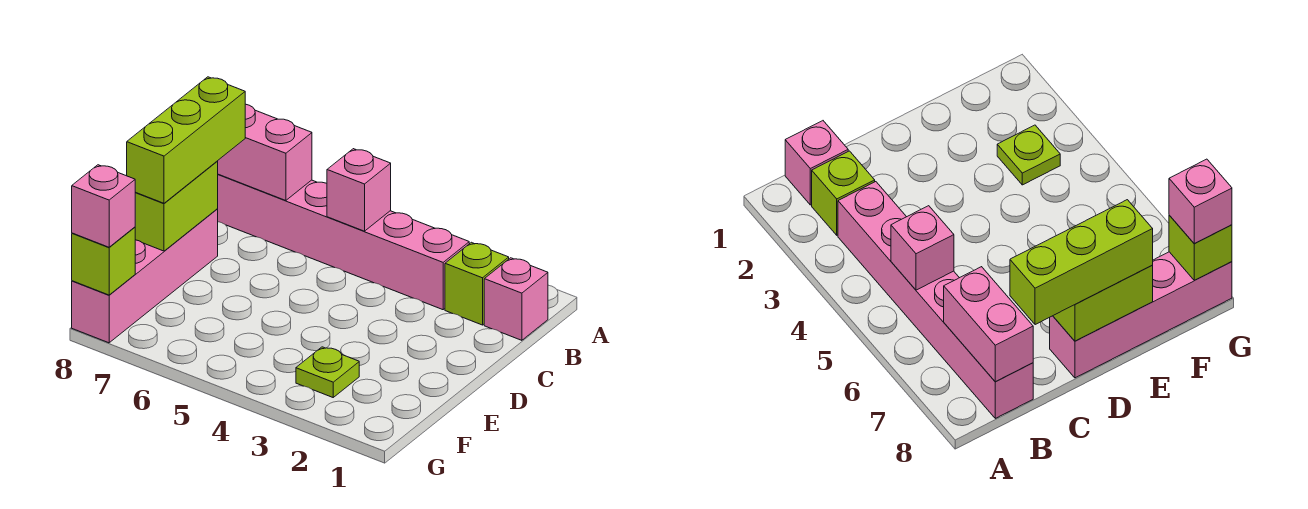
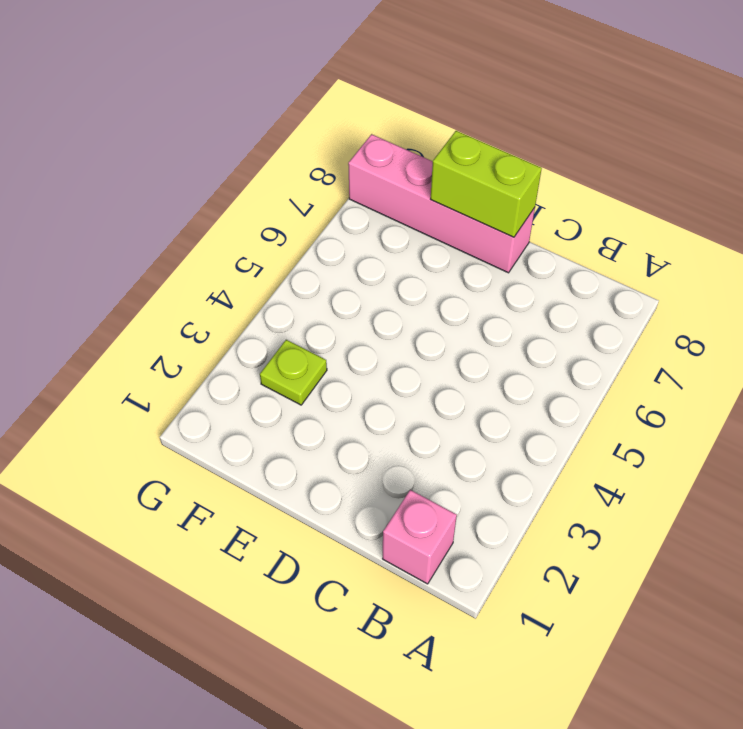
none -> lime brick B2 level 1
none -> pink brick B3:B8 level 1

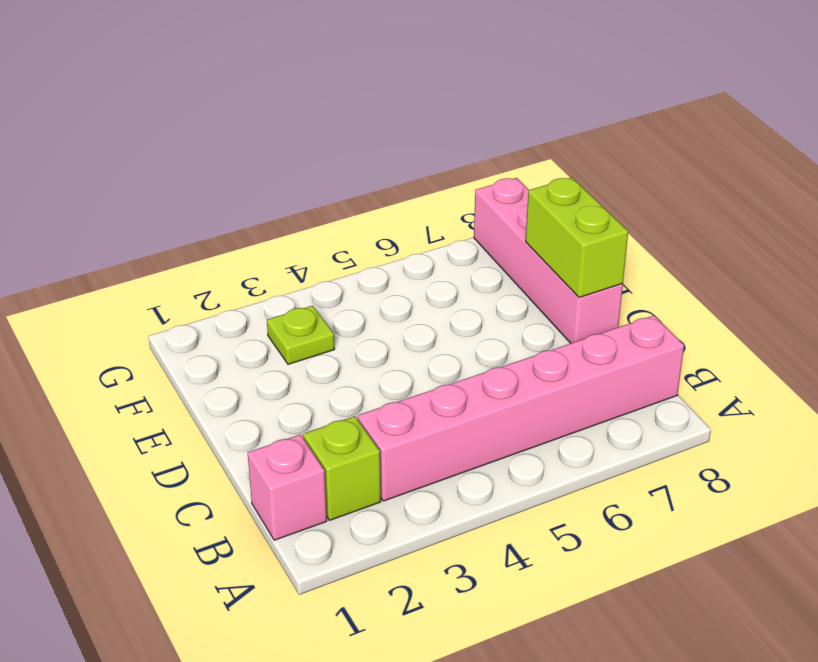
none -> pink brick B5 level 2
none -> pink brick B7:B8 level 2

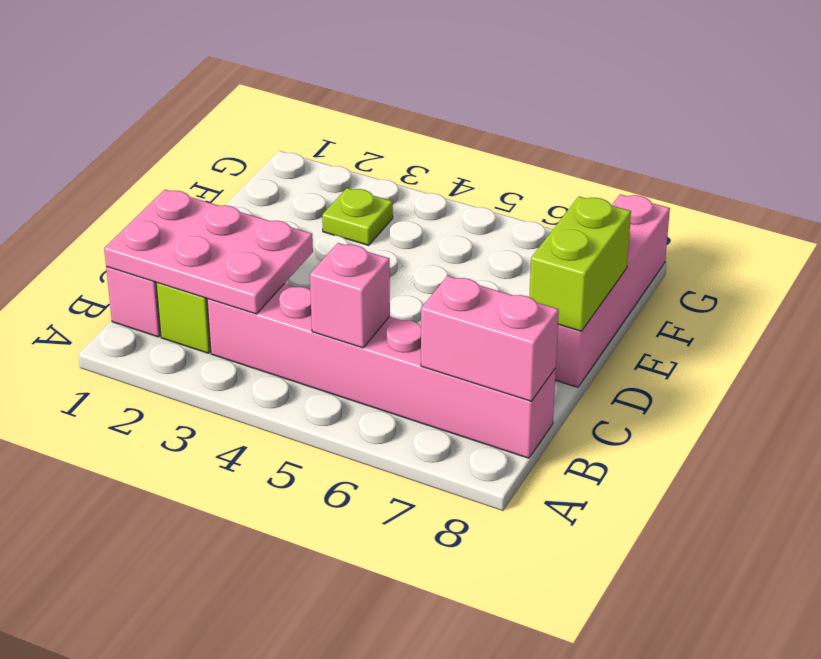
pink plate B1:C3 level 2 -> none
none -> lime brick G8 level 2
none -> lime brick C8:E8 level 3

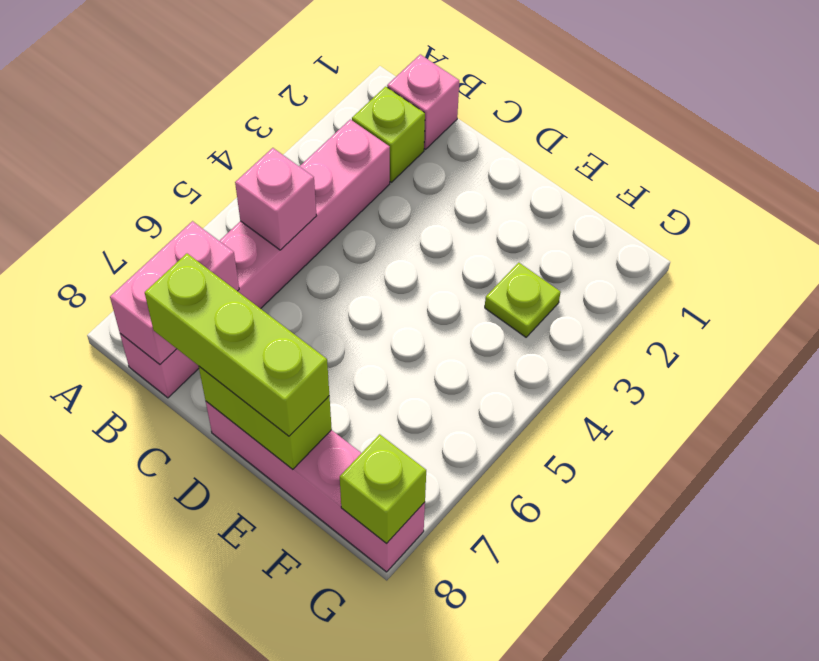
none -> pink brick G8 level 3

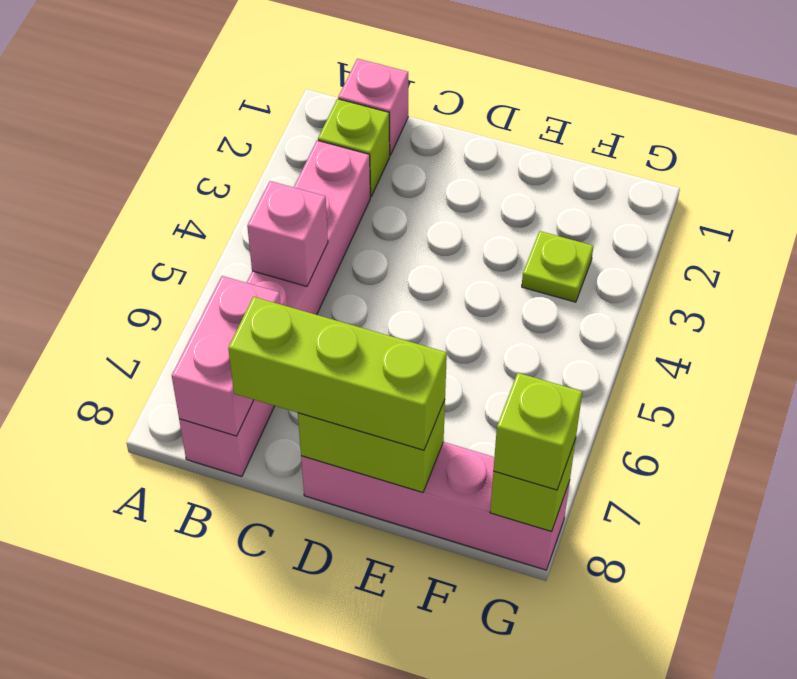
lime brick G8 level 3 -> pink brick G8 level 3

